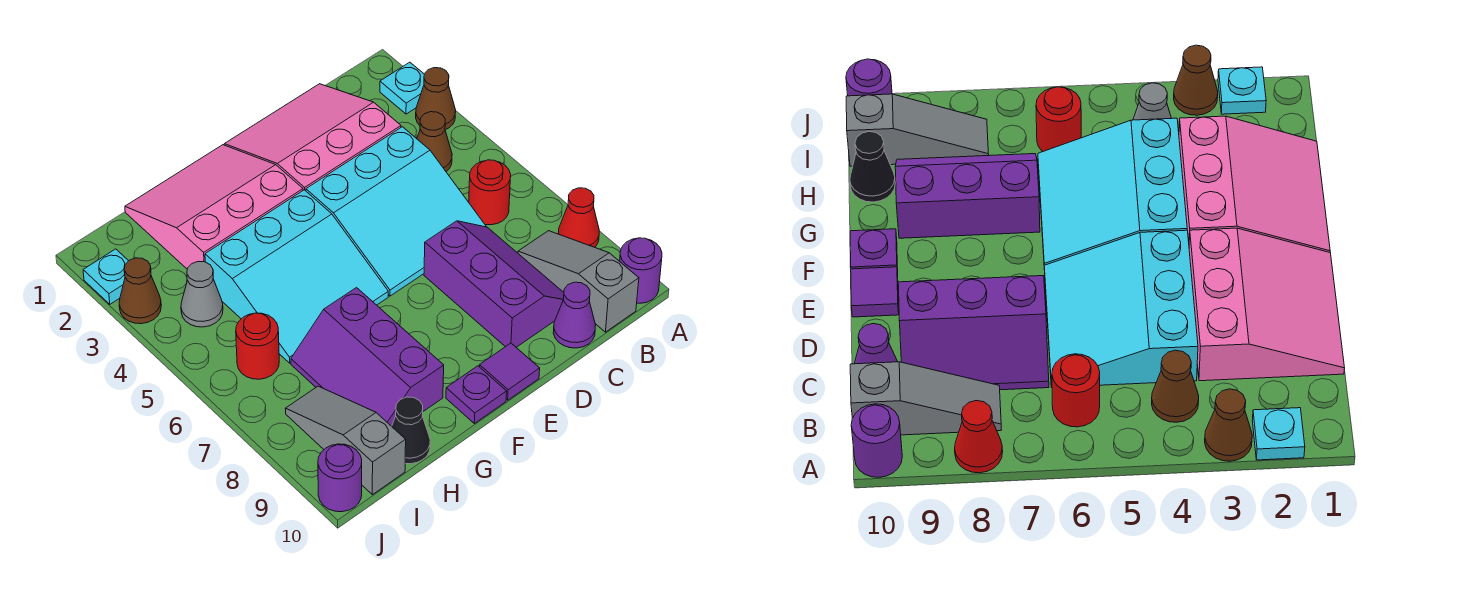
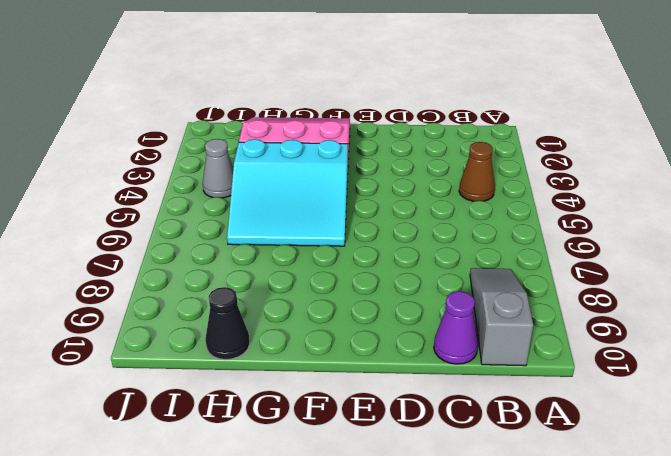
none -> cyan plate A2 level 1
none -> brown cone A3 level 1
none -> red cone A8 level 1

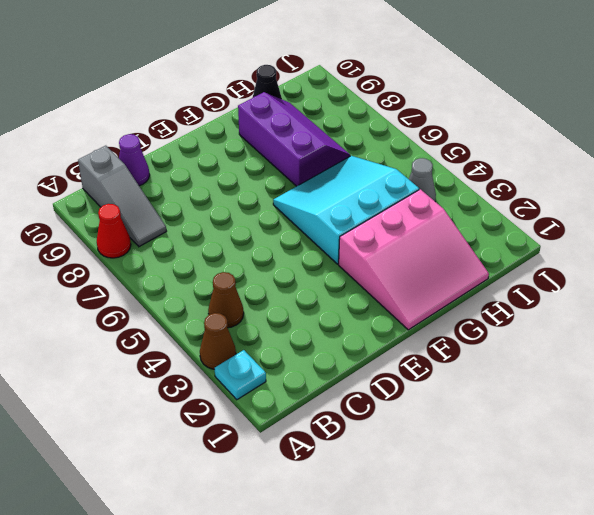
none -> purple round brick A10 level 1
none -> red round brick B6 level 1
none -> pink slope C1:E3 level 1 top 3

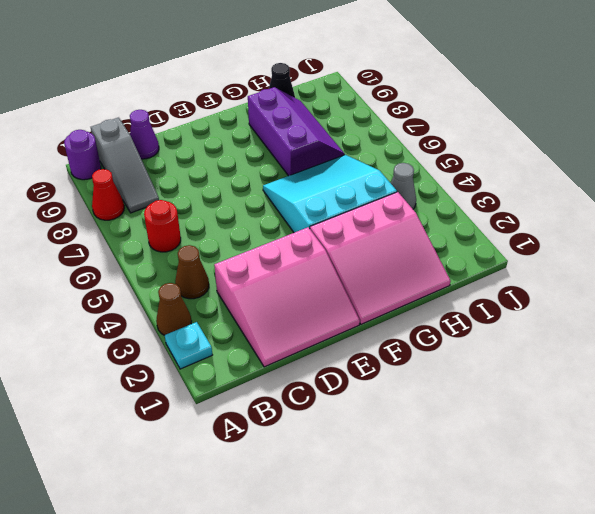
none -> cyan slope C4:E6 level 1 top 4
none -> purple slope C7:D9 level 1 top D
none -> purple tile E10 level 1

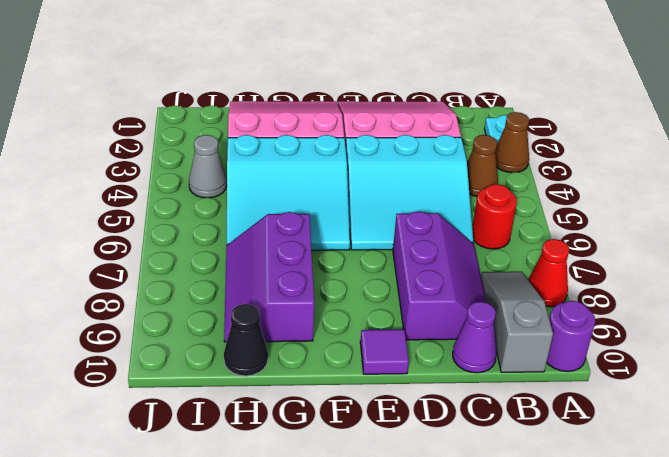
none -> purple plate F10 level 1
none -> red round brick I6 level 1
none -> grey slope I8:I10 level 1 top 10

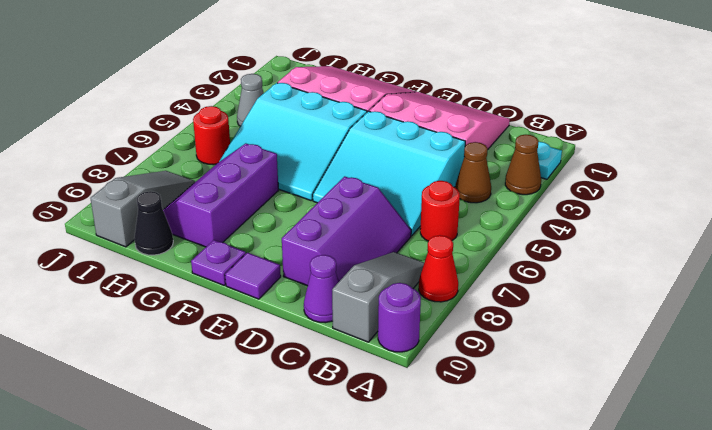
none -> cyan plate J2 level 1
none -> brown cone J3 level 1
none -> purple round brick J10 level 1

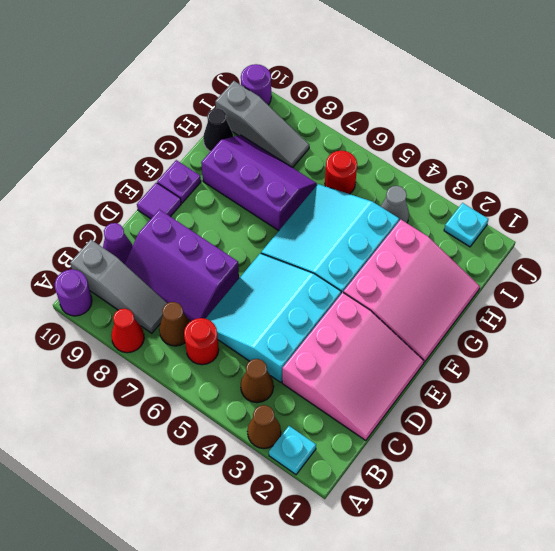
brown cone B7 level 1 -> brown cone J3 level 1

